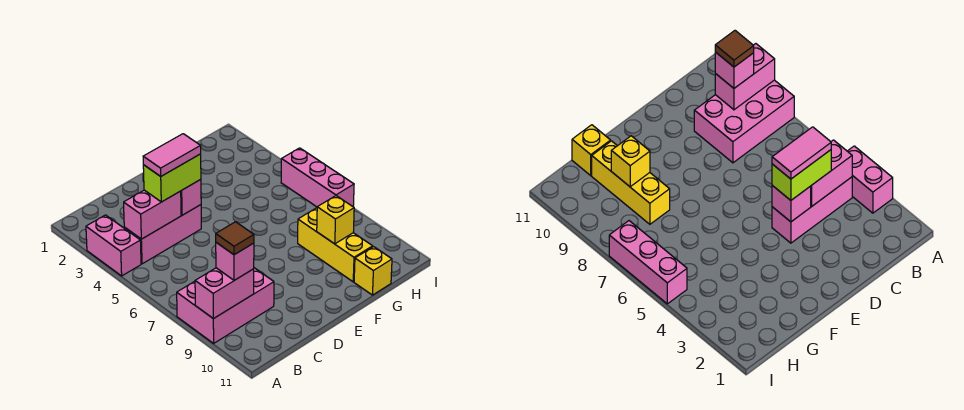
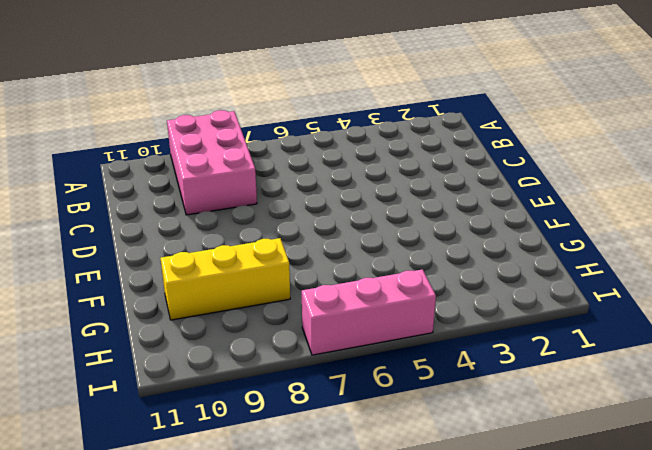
none -> pink brick A3:A4 level 1
none -> pink brick B4:D4 level 1
none -> yellow brick G11 level 1

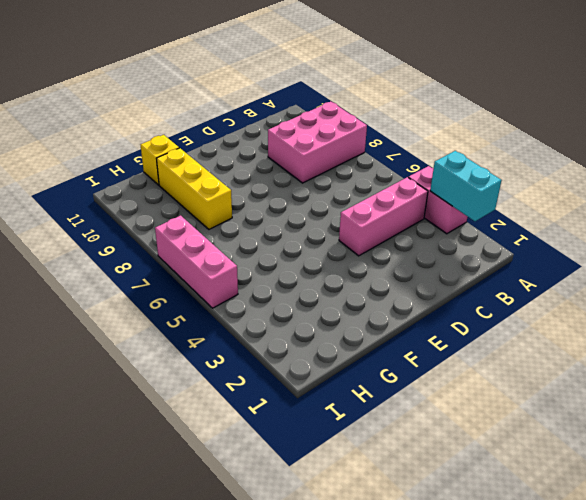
cyan brick A2:A3 level 2 -> none
none -> pink brick A9:B9 level 2
none -> pink brick B4:C4 level 2
none -> pink brick D4 level 2

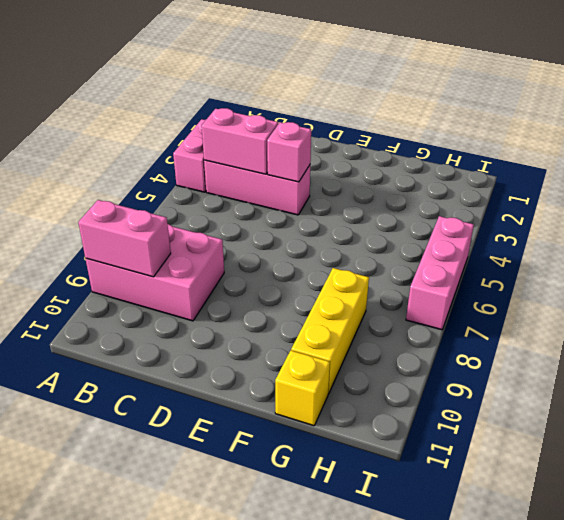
none -> yellow brick G9 level 2
none -> pink brick B9 level 3
none -> lime brick C4:D4 level 3

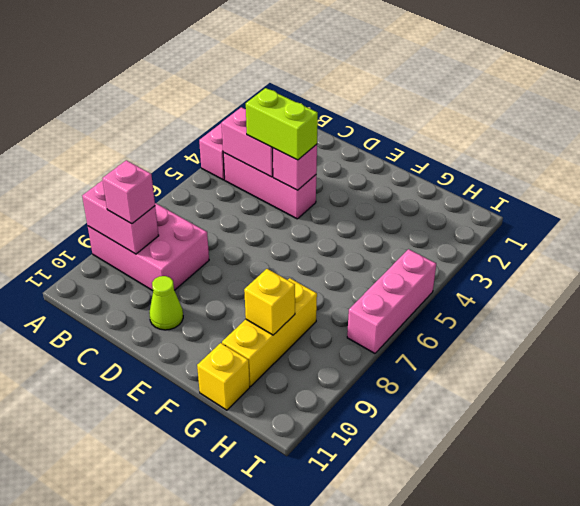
lime cone D10 level 1 -> none
none -> brown tile B9 level 4
none -> pink tile C4:D4 level 4

